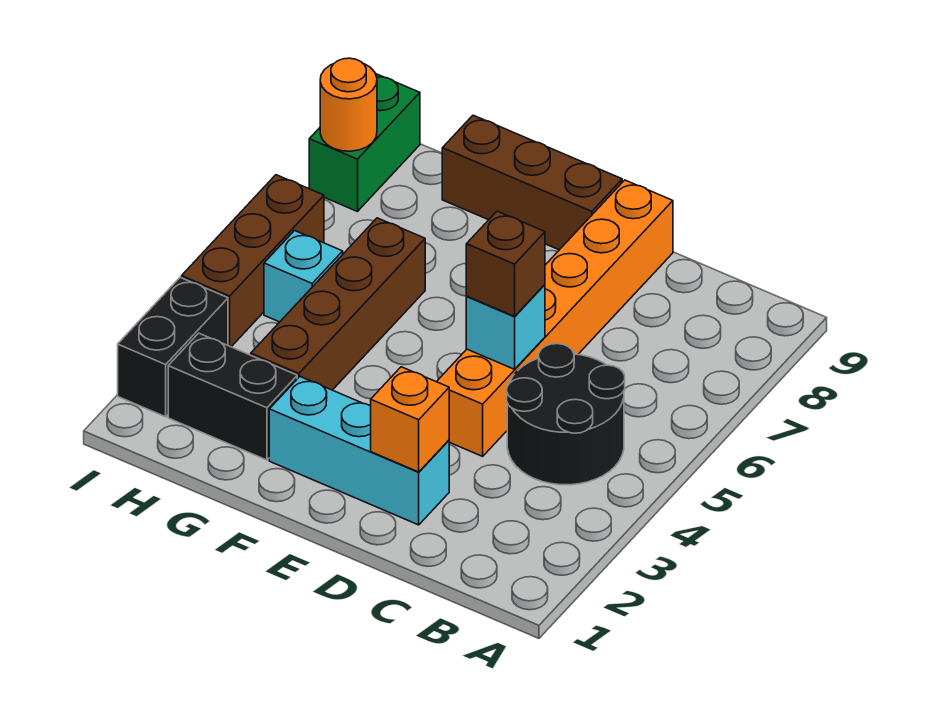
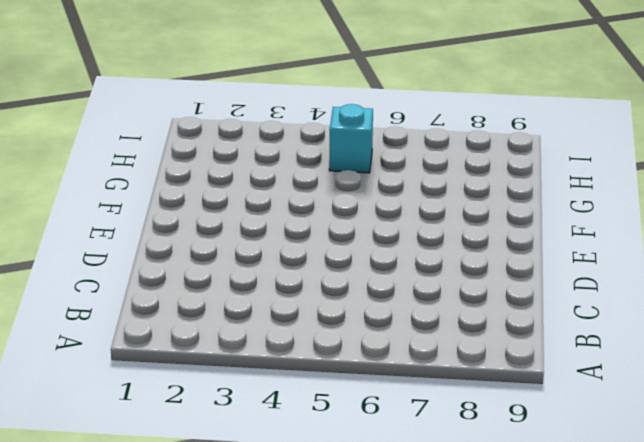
none -> black round brick B4:C5 level 1
none -> cyan brick D2:F2 level 1
none -> orange brick D4:D9 level 1

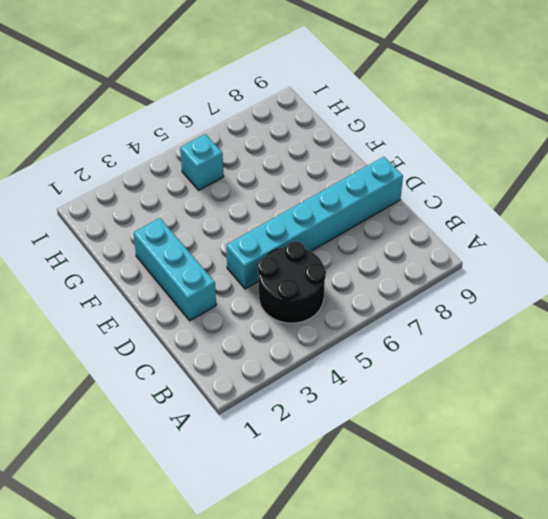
cyan brick D4:D9 level 1 -> orange brick D4:D9 level 1
none -> brown brick E9:G9 level 1
none -> black brick G2:H2 level 1
none -> brown brick G3:G6 level 1

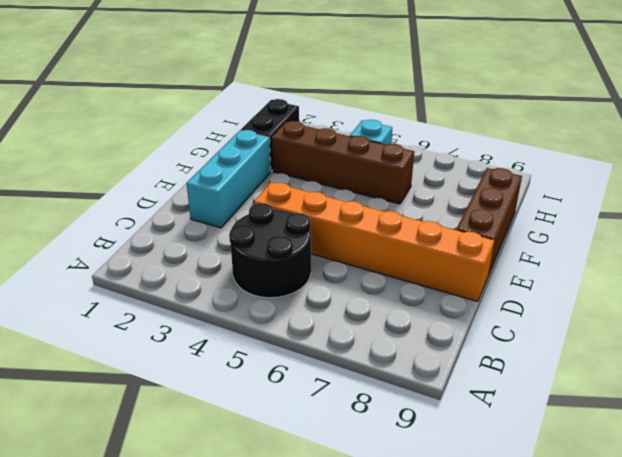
none -> black brick I2:I3 level 1
none -> brown brick I4:I6 level 1
none -> green brick I8:I9 level 1

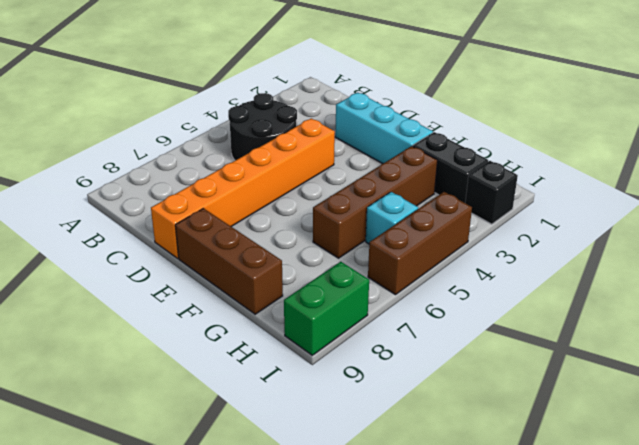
black brick I2 level 1 -> black brick I2:I3 level 1
none -> orange brick D2 level 2
none -> cyan brick D5 level 2
none -> orange round brick I8 level 2

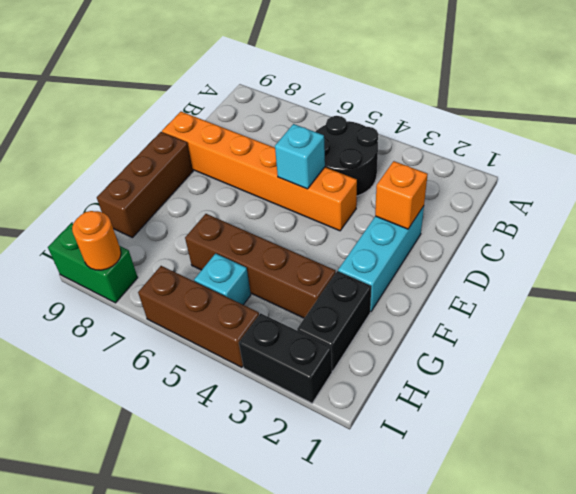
none -> brown brick D5 level 3

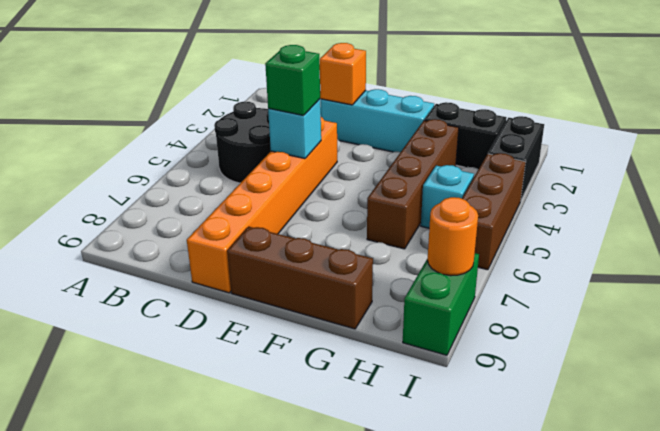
green brick D5 level 3 -> brown brick D5 level 3

